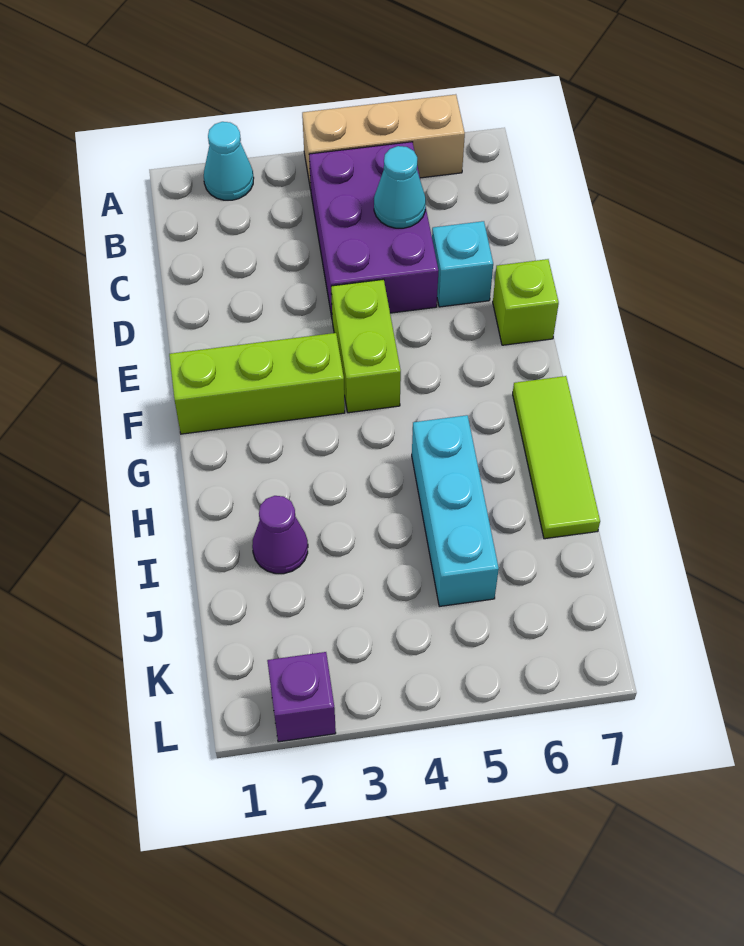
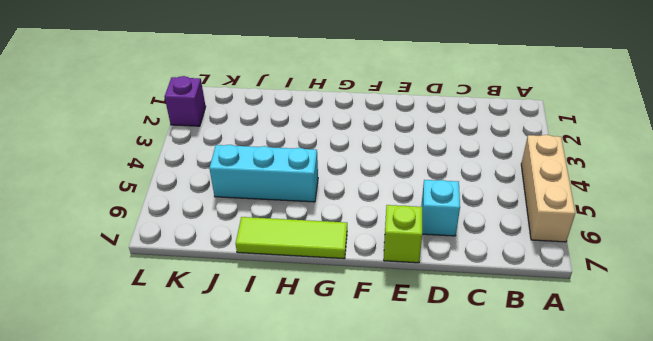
none -> cyan cone A2 level 1
none -> purple brick B4:D5 level 1
none -> lime brick E4:F4 level 1

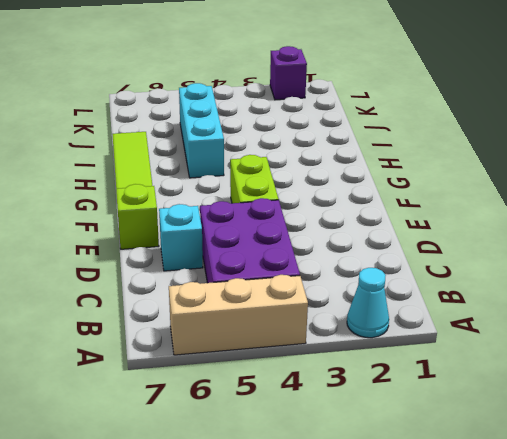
none -> lime brick F1:F3 level 1
none -> purple cone I2 level 1
none -> cyan cone C5 level 2

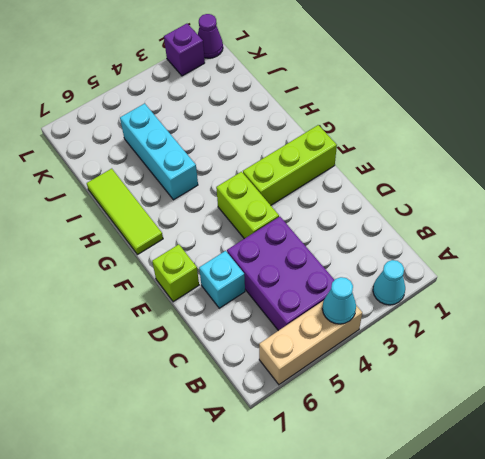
cyan cone A4 level 2 -> cyan cone C5 level 2
purple cone L1 level 1 -> purple cone I2 level 1

